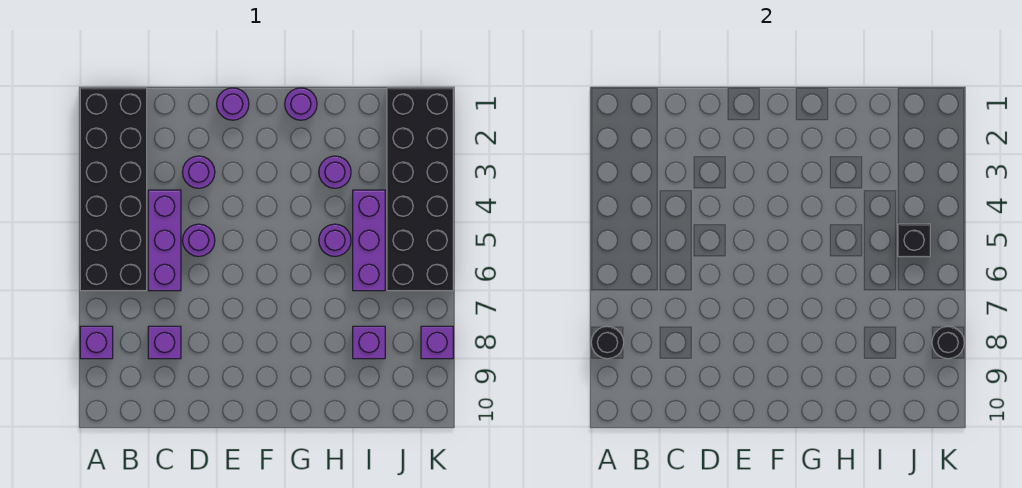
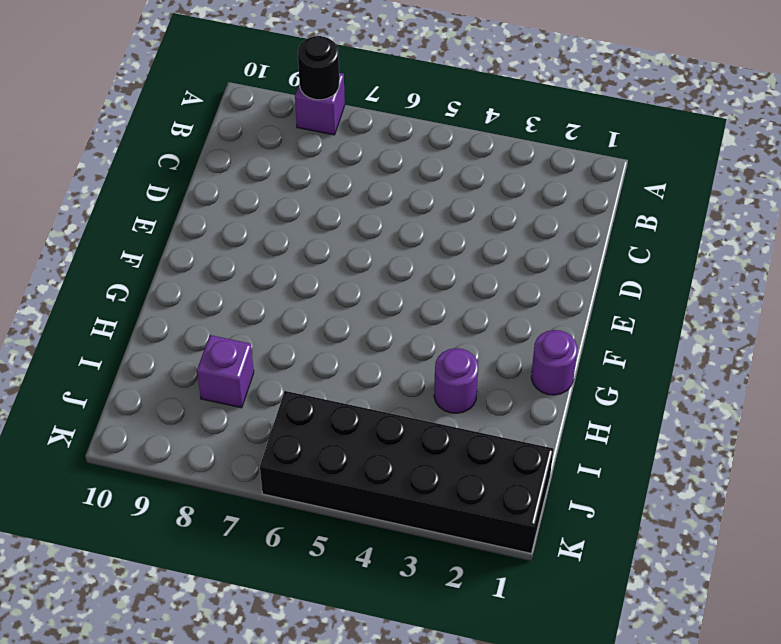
none -> black brick A1:B6 level 1
none -> purple brick C4:C6 level 1
none -> purple brick C8 level 1

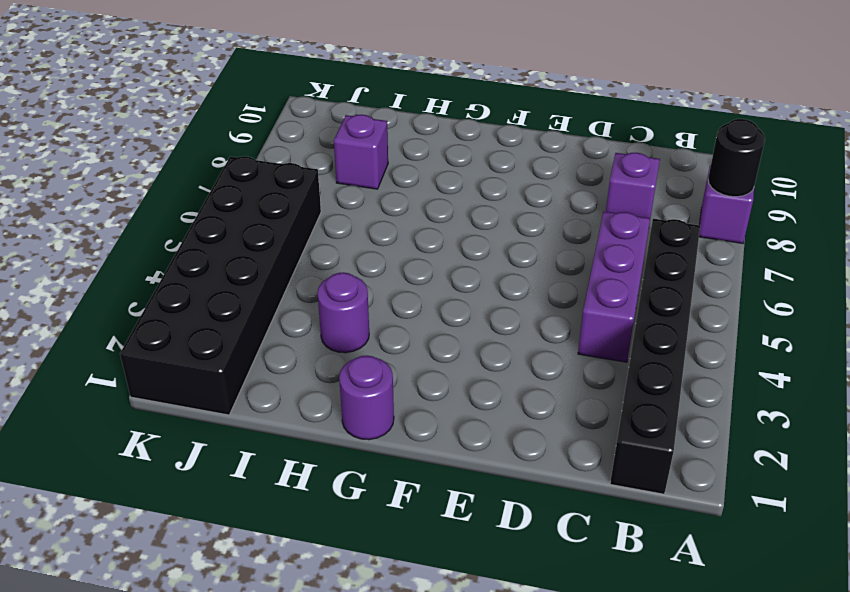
black brick B1:B6 level 1 -> black brick A1:B6 level 1
none -> purple round brick D3 level 1
none -> purple round brick D5 level 1
none -> purple round brick E1 level 1

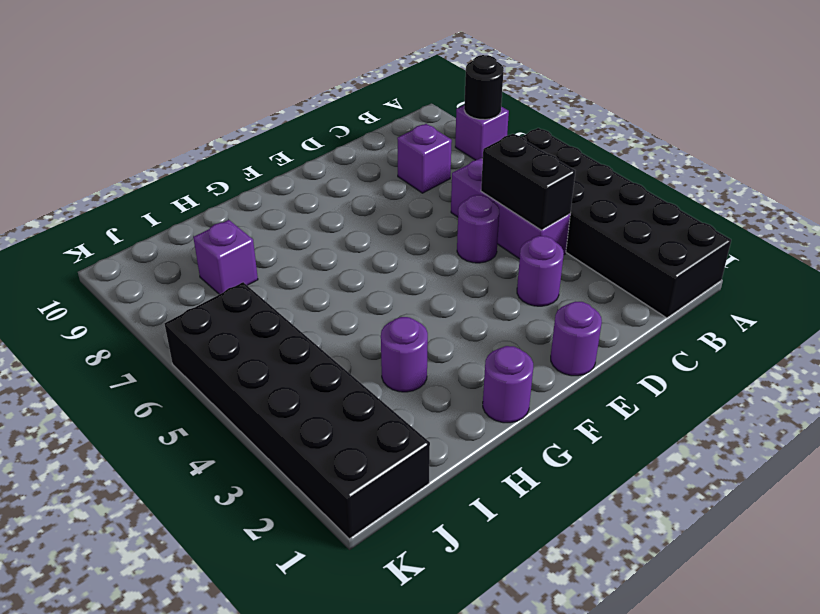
black brick C4:C5 level 2 -> none
none -> purple round brick H5 level 1
none -> purple brick I4:I6 level 1
none -> purple brick K8 level 1

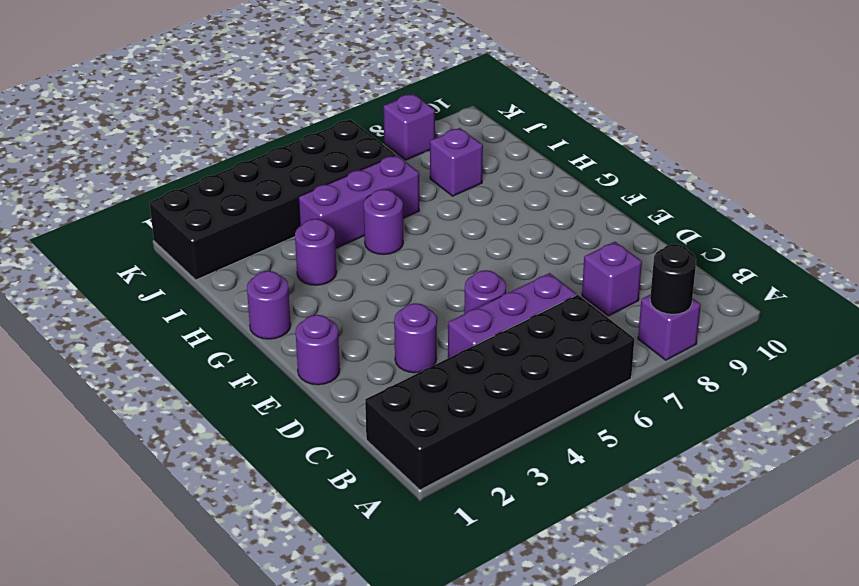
none -> black brick J5 level 2
none -> black round brick K8 level 2

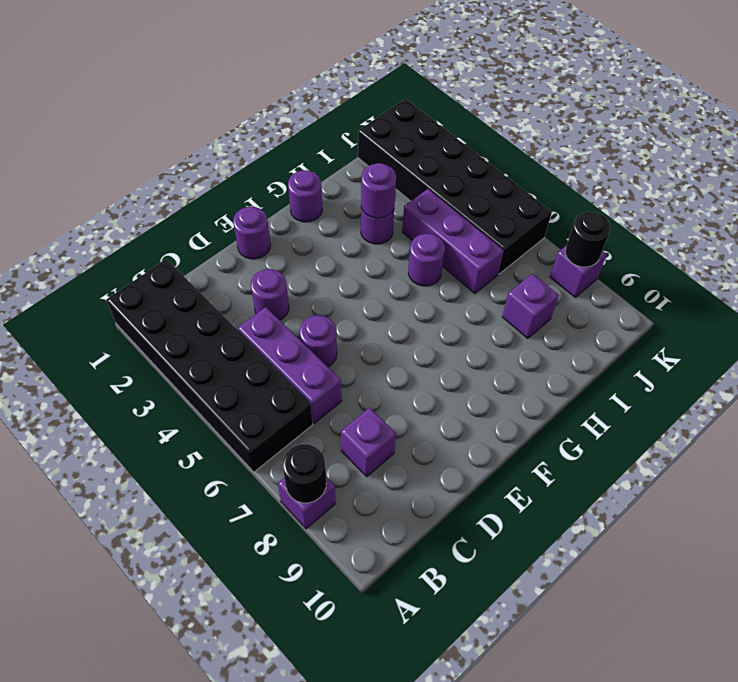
purple round brick H3 level 2 -> none
none -> black brick J5 level 2

